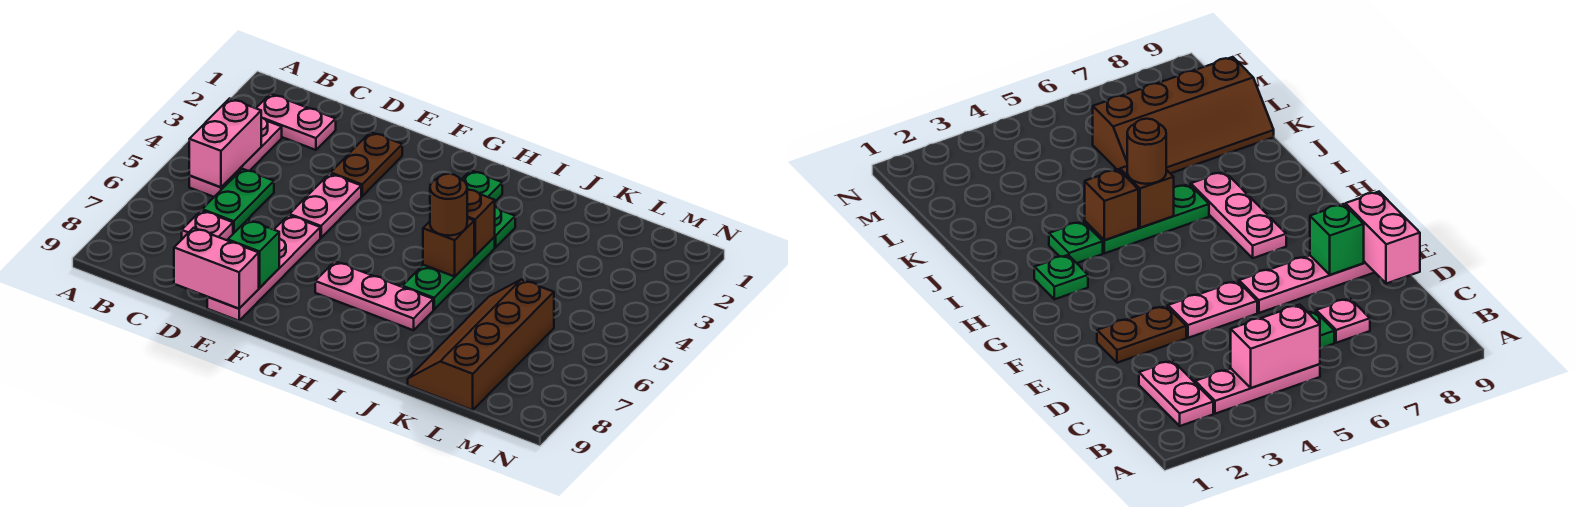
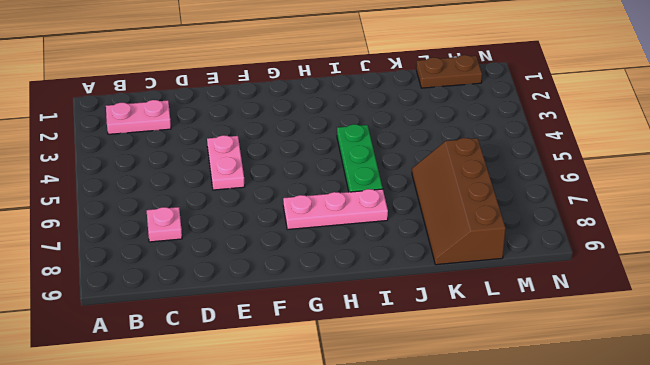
brown plate L1:M1 level 1 -> brown plate E2:E3 level 1
none -> pink plate B3:B5 level 1
none -> green plate C5:C6 level 1
none -> pink plate E6:E9 level 1

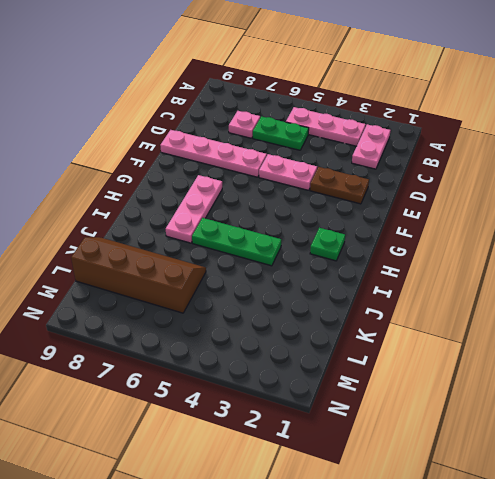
none -> green plate I3 level 1
none -> pink brick B4:B5 level 2
none -> pink brick D9:E9 level 2

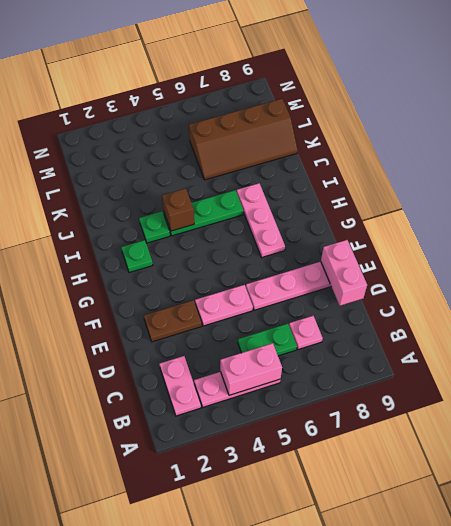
none -> green brick E8 level 2
none -> brown brick I5 level 2
none -> brown round brick I5 level 3

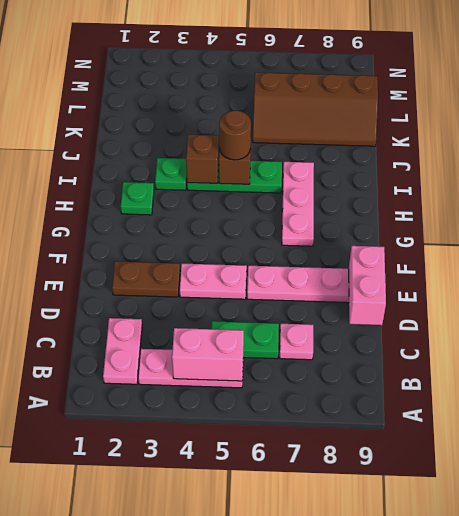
none -> green brick E8 level 2

